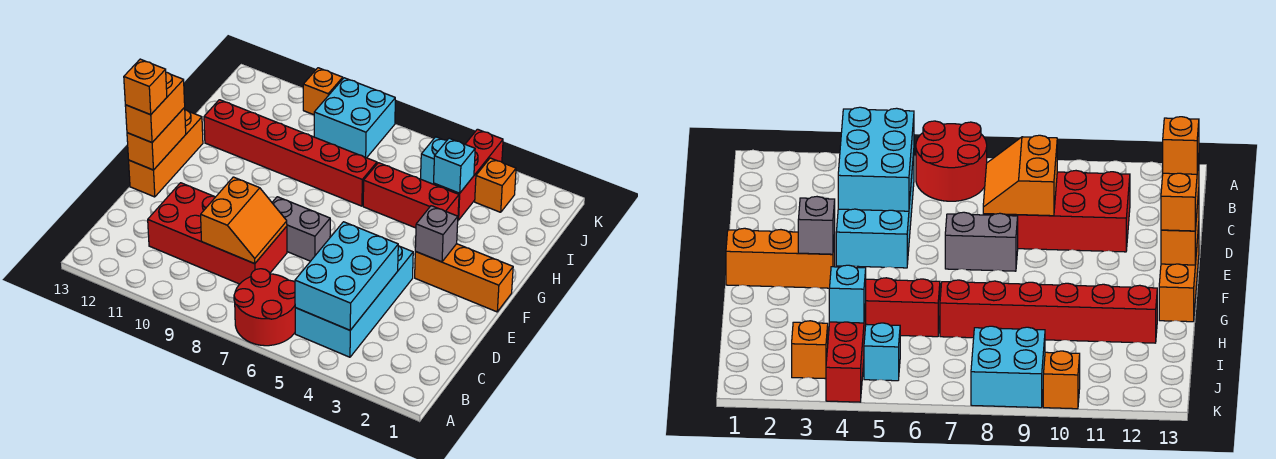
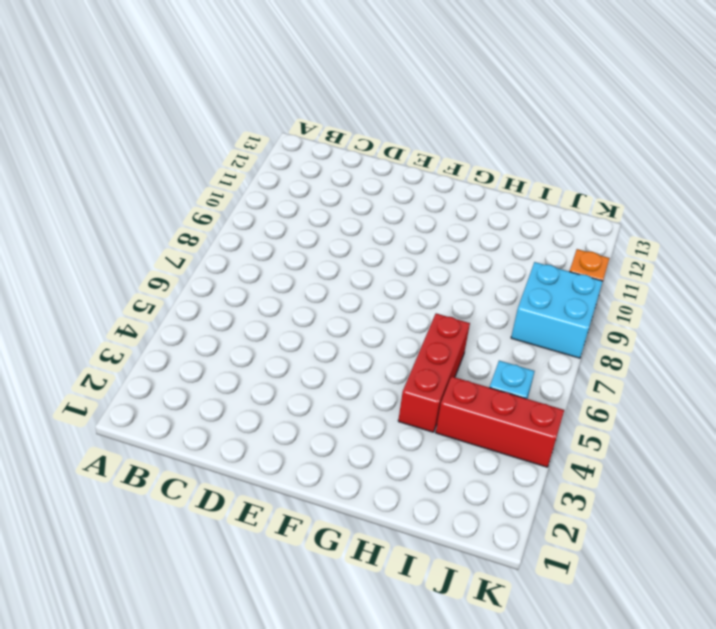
none -> red round brick A6:B7 level 1
none -> cyan brick B4:E5 level 1
none -> red brick C8:D11 level 1

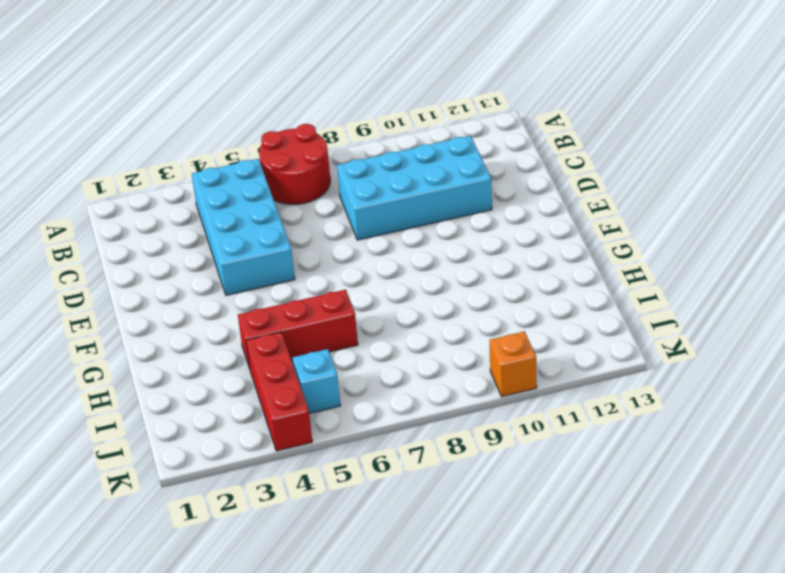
cyan brick C8:D11 level 1 -> red brick C8:D11 level 1
none -> grey brick E7:E8 level 1
none -> orange brick E13:G13 level 1
none -> orange brick F1:F3 level 1

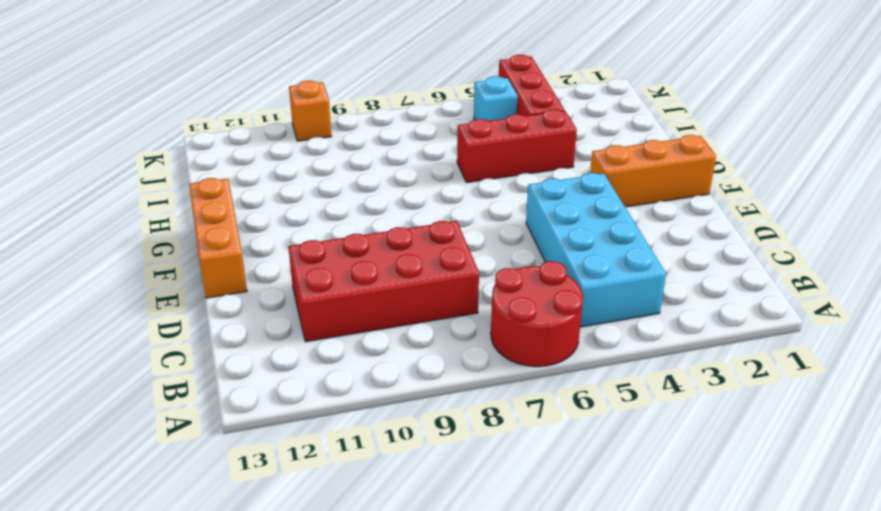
none -> grey brick E7:E8 level 1
none -> red brick H7:H12 level 1
none -> orange brick J3 level 1

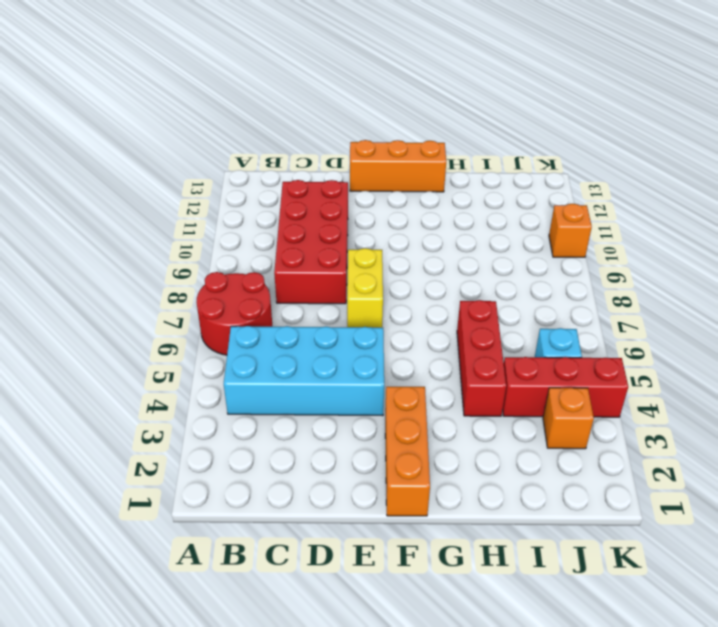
yellow brick E7:E8 level 1 -> grey brick E7:E8 level 1
none -> red brick H7:H12 level 1
none -> cyan brick J8:K9 level 1
none -> cyan brick B4:D5 level 2

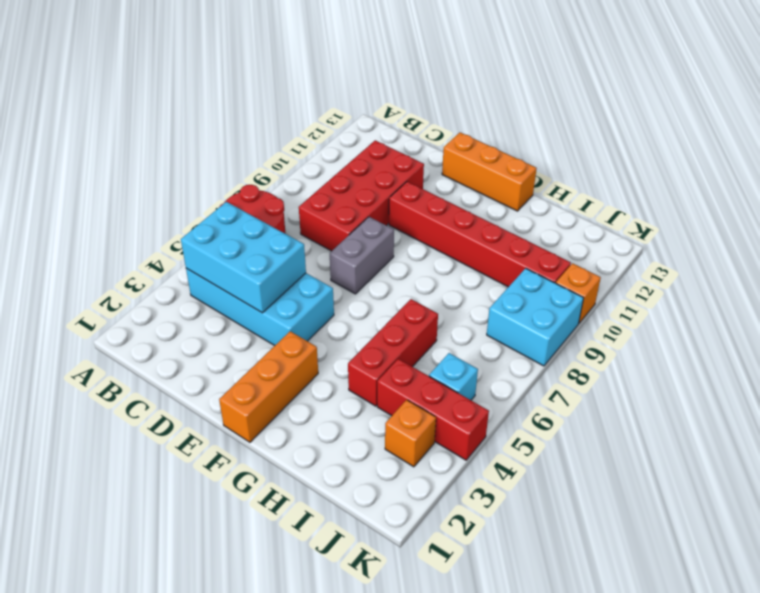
red brick E10:J10 level 1 -> red brick H7:H12 level 1
none -> orange slope C8:D9 level 2 top 9
none -> orange brick E13:F13 level 2
none -> grey brick F3 level 2

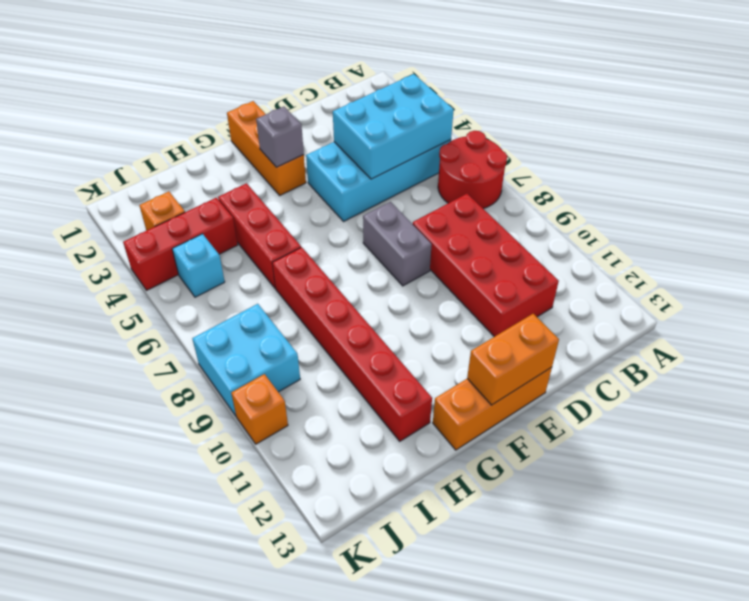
none -> orange slope C8:D9 level 2 top 9
none -> cyan brick I4 level 2
none -> orange brick E13:F13 level 3

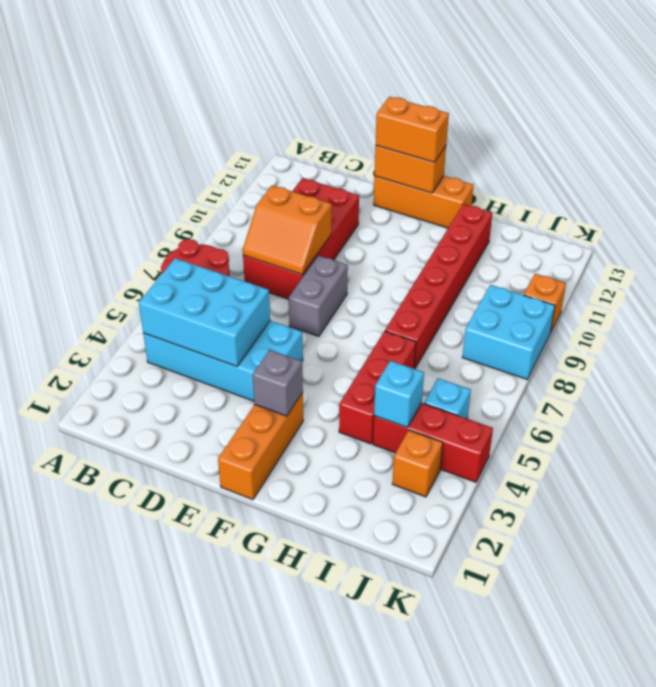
none -> orange brick E13 level 4

